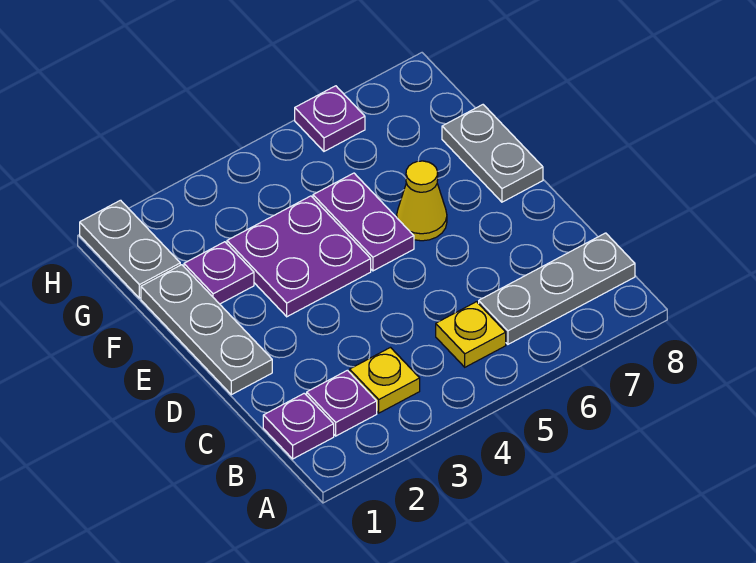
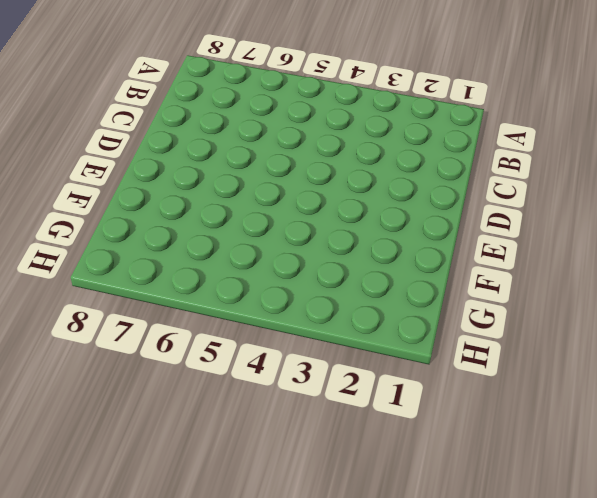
none -> purple plate B1 level 1
none -> purple plate B2 level 1
none -> yellow plate B3 level 1

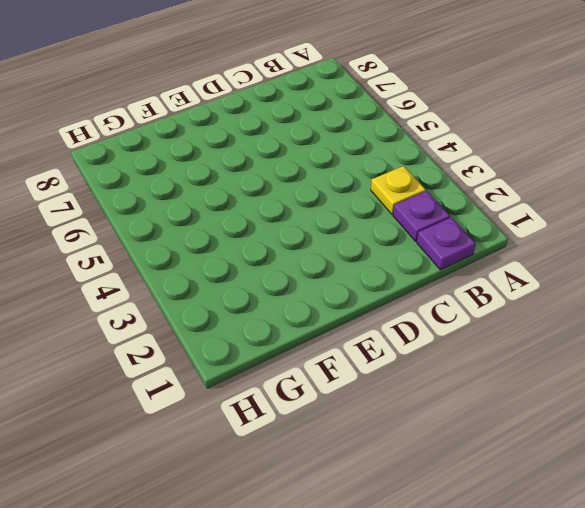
none -> yellow plate B5 level 1
none -> grey plate B6:B8 level 1
none -> grey plate D1:F1 level 1

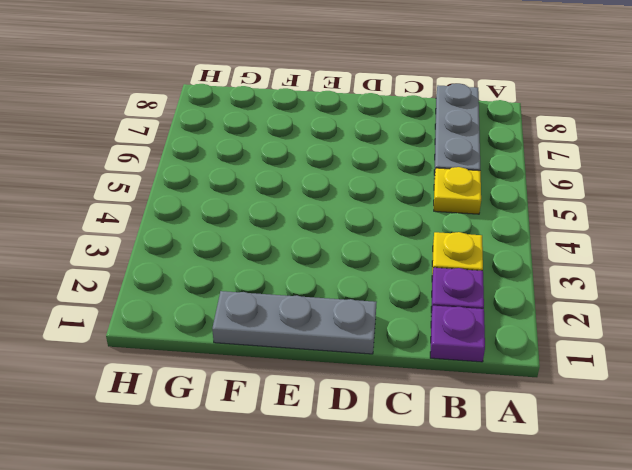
none -> purple plate E3:F4 level 1
none -> purple plate E5:F5 level 1
none -> yellow cone E6 level 1

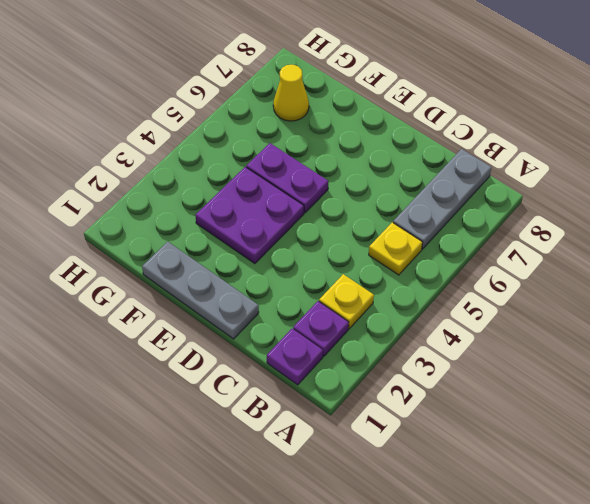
yellow cone G7 level 1 -> yellow cone E6 level 1
none -> grey plate E8:F8 level 1
none -> purple plate F2 level 1
none -> grey plate G1:H1 level 1

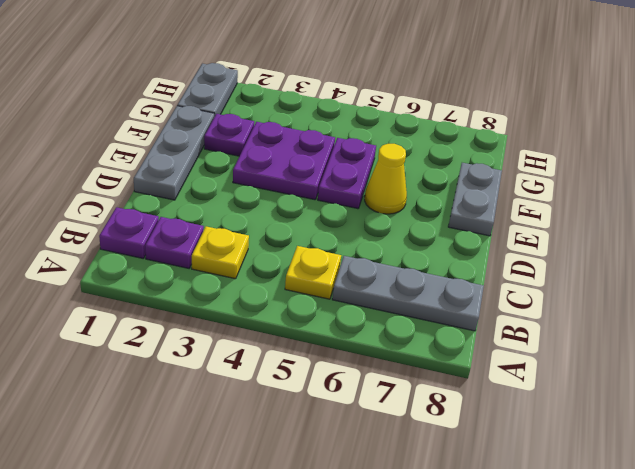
none -> purple plate H6 level 1

